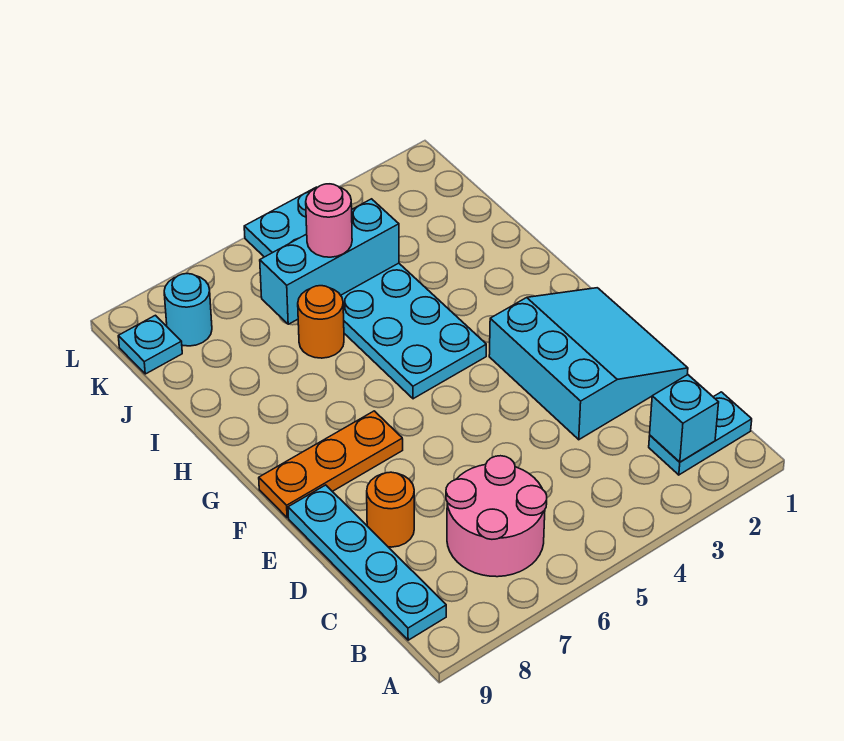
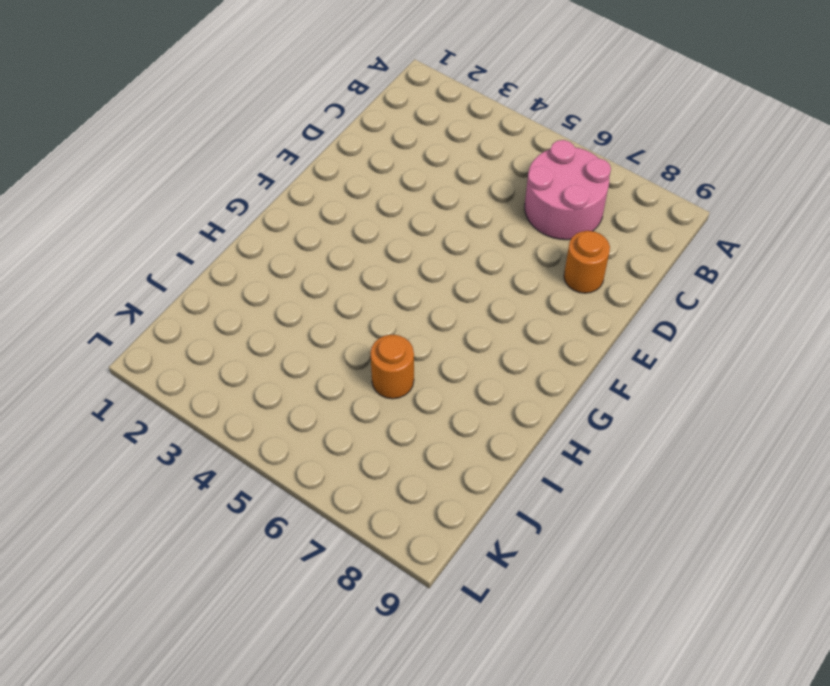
none -> cyan plate B1:B2 level 1
none -> cyan plate B9:E9 level 1
none -> cyan slope D1:F3 level 1 top 3

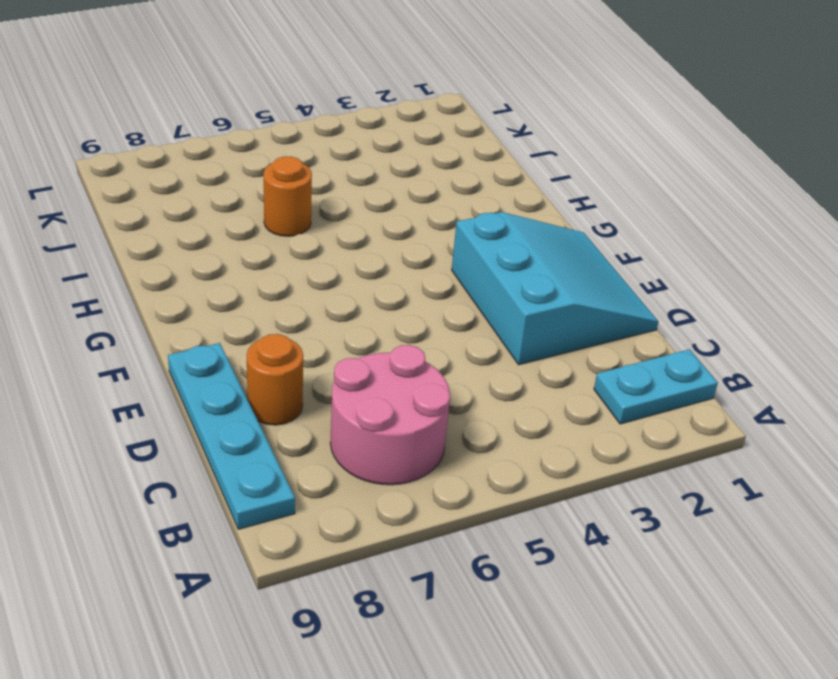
none -> orange plate F7:F9 level 1
none -> cyan plate G4:L5 level 1
none -> cyan round brick K8 level 1

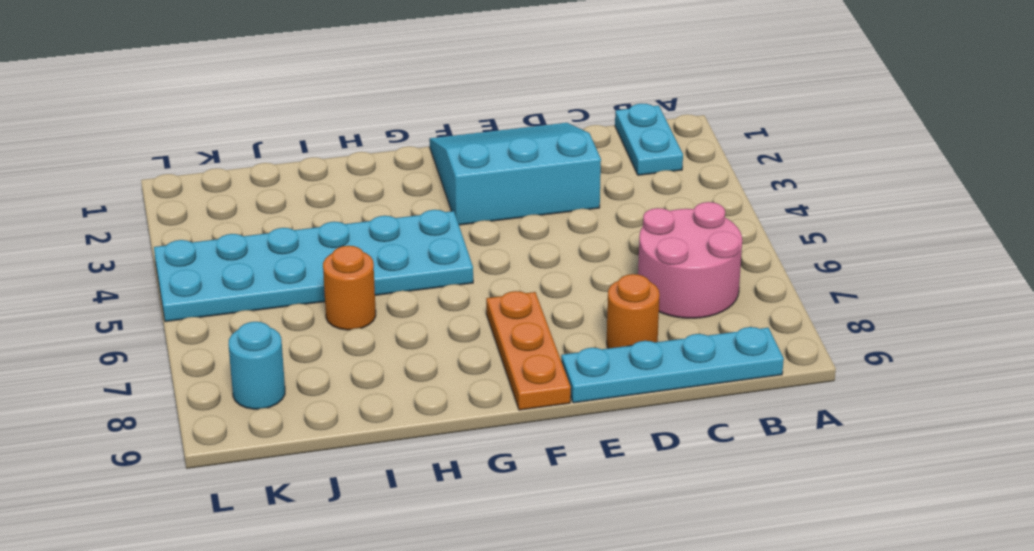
none -> cyan plate K9 level 1
none -> cyan brick B2 level 2
none -> cyan brick J4:J6 level 2

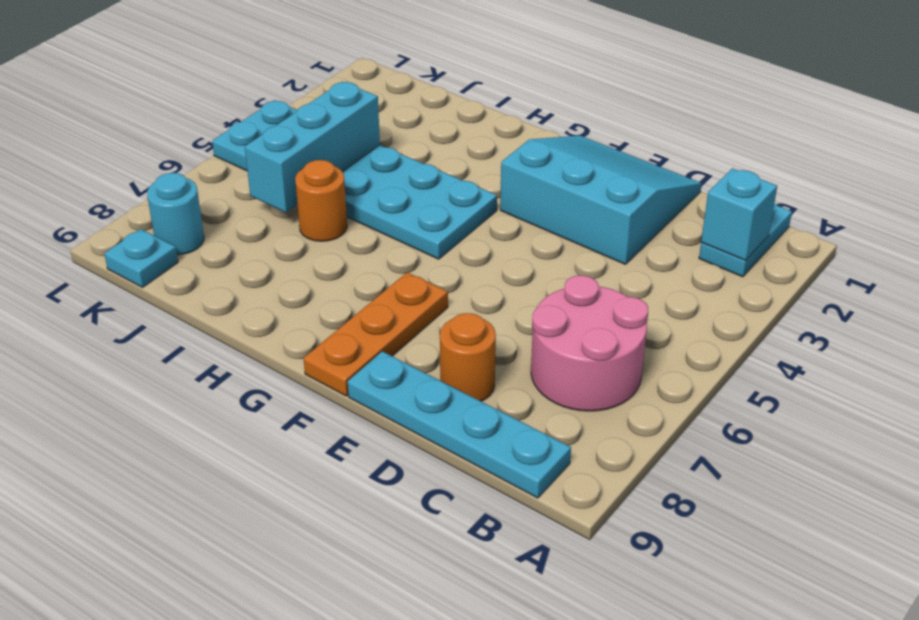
none -> pink round brick J5 level 3

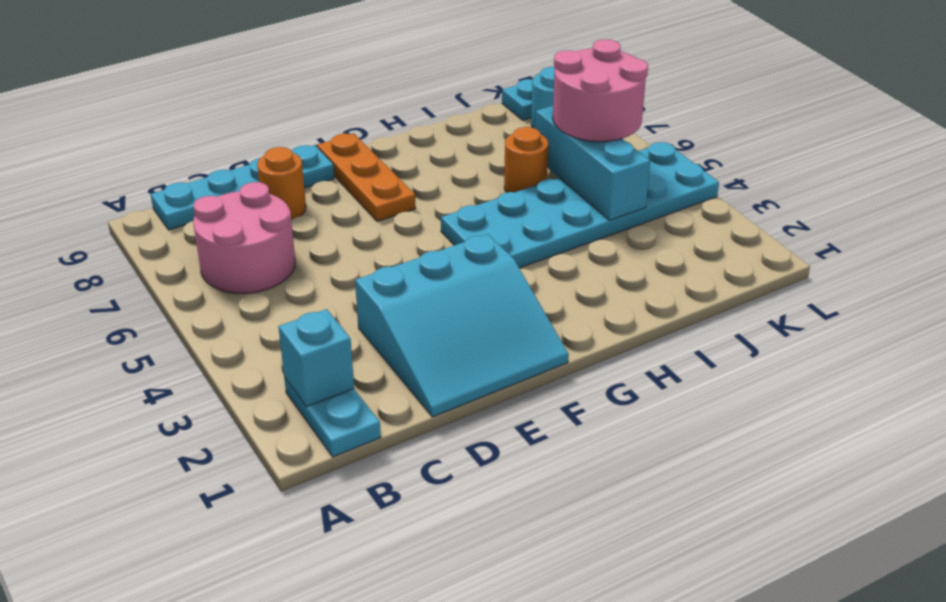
pink round brick J5:K6 level 3 -> pink round brick J5 level 3

